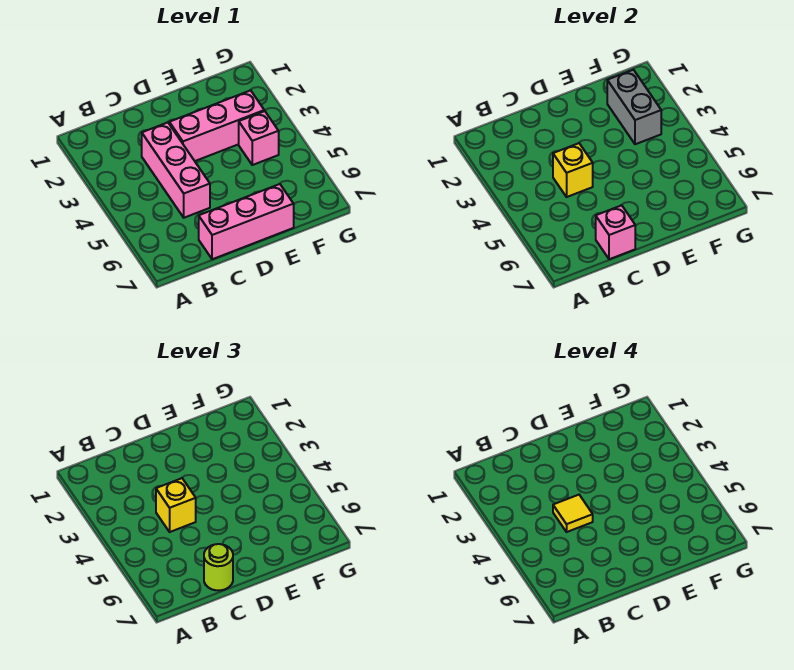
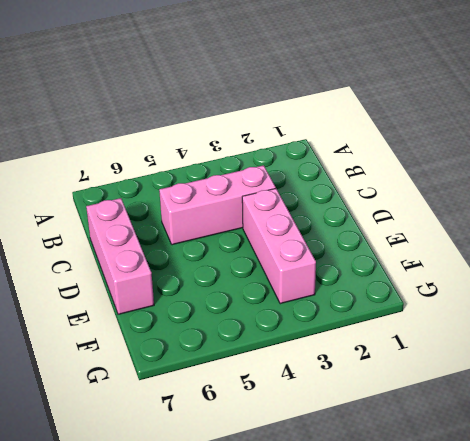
none -> pink brick F4 level 1
none -> yellow brick C4 level 2

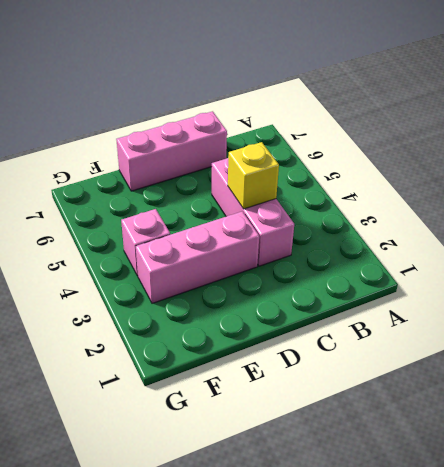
none -> pink brick C7 level 2
none -> grey brick F2:F3 level 2

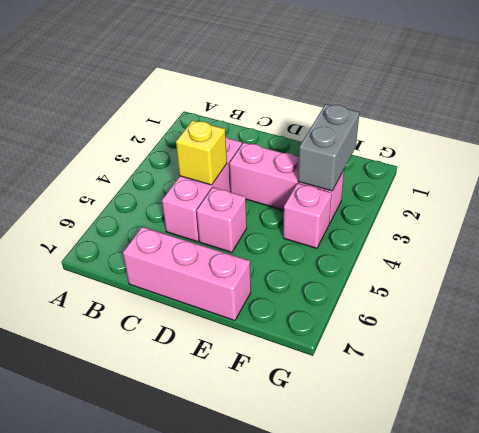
pink brick D5 level 1 -> pink brick C7 level 2
none -> yellow brick C4 level 3
none -> lime round brick C7 level 3

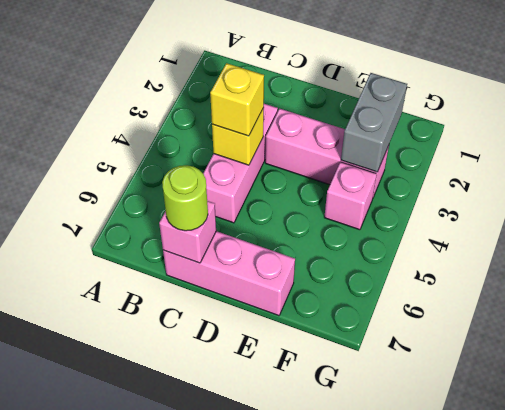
none -> yellow tile C4 level 4

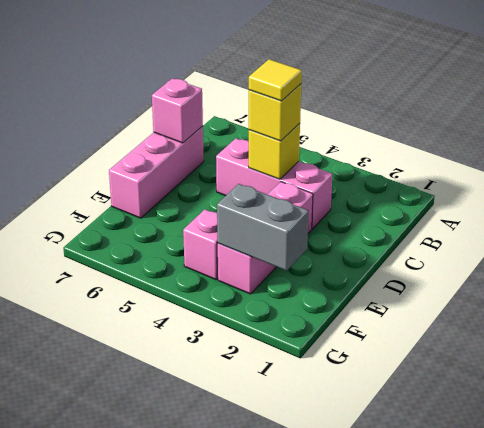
none -> lime round brick C7 level 3

